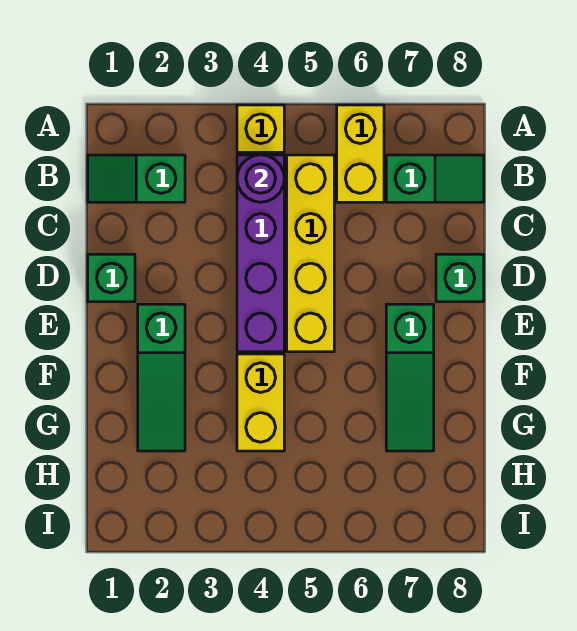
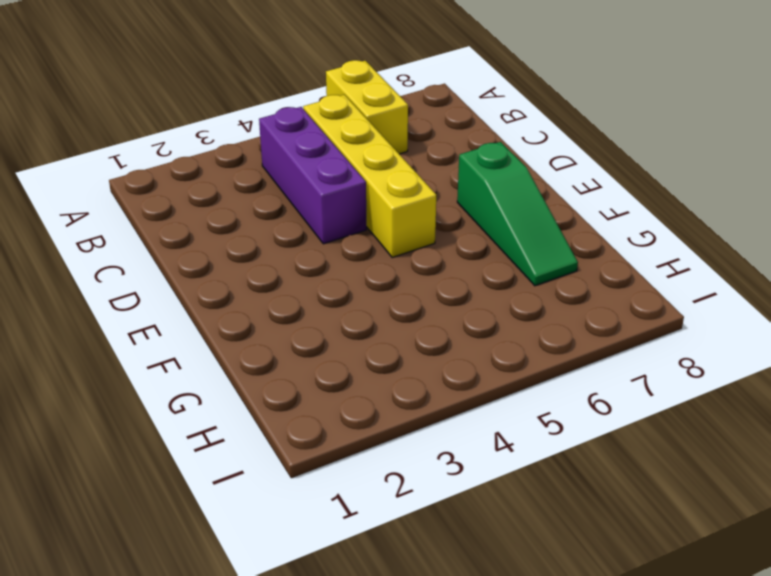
purple brick B4:D4 level 1 -> purple brick B4:E4 level 1
none -> yellow brick A4 level 1
none -> green slope B1:B2 level 1 top 2
none -> green slope B7:B8 level 1 top 7

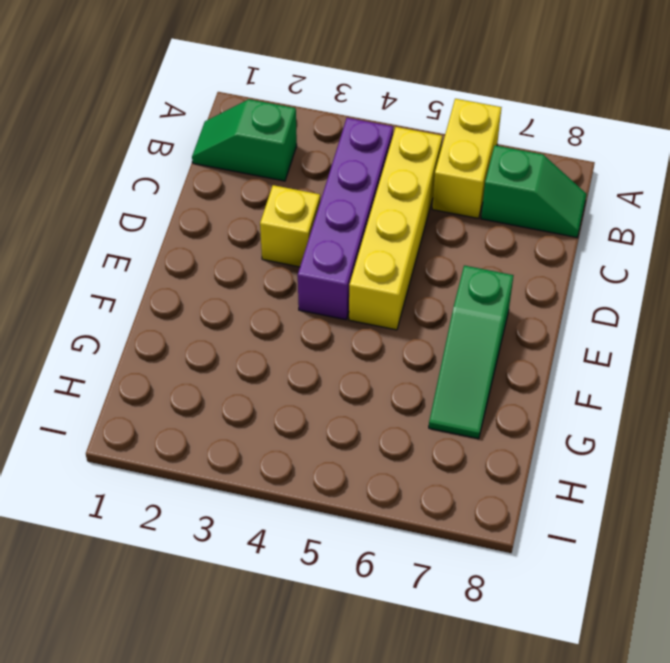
yellow brick D3 level 1 -> yellow brick A4 level 1
none -> green brick D1 level 1
none -> green brick D8 level 1
none -> green slope E2:G2 level 1 top E

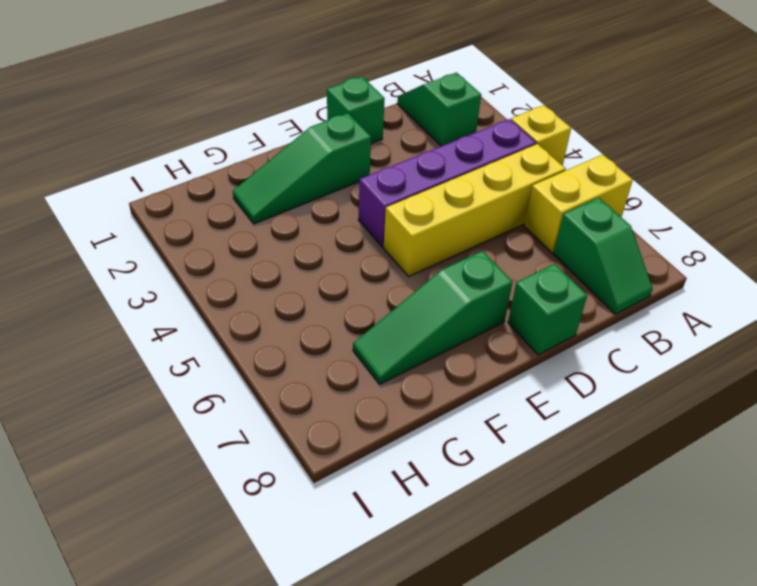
none -> yellow brick F4:G4 level 1
none -> purple round brick B4 level 2

